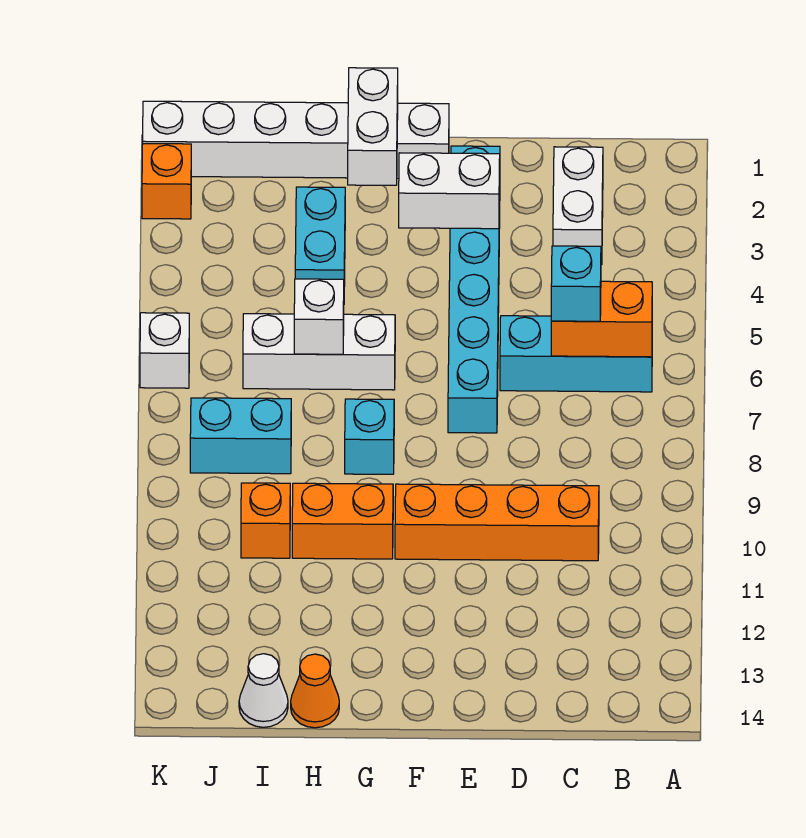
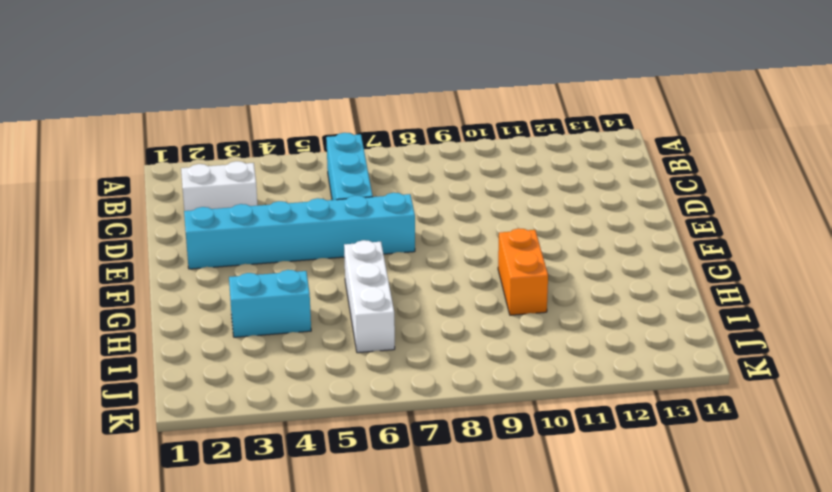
none -> orange brick C10:F10 level 1
none -> white brick F1:K1 level 1
none -> cyan brick G8 level 1

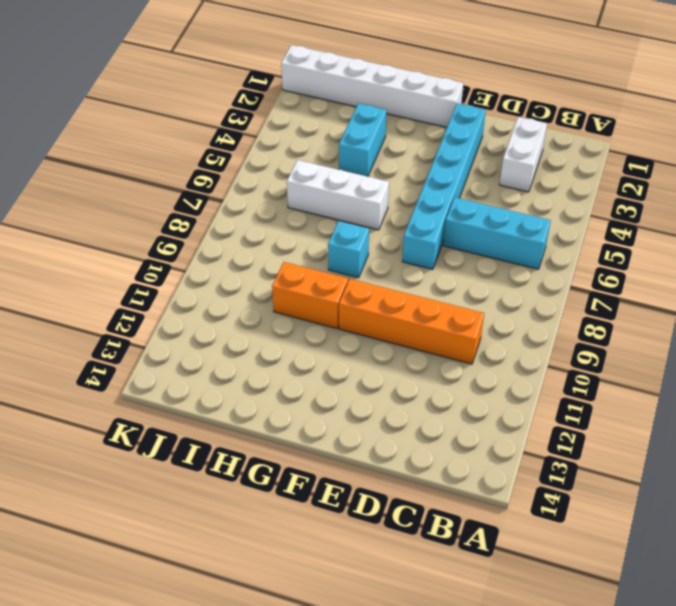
none -> orange cone H14 level 1
none -> cyan brick I8:J8 level 1
none -> orange brick I10 level 1

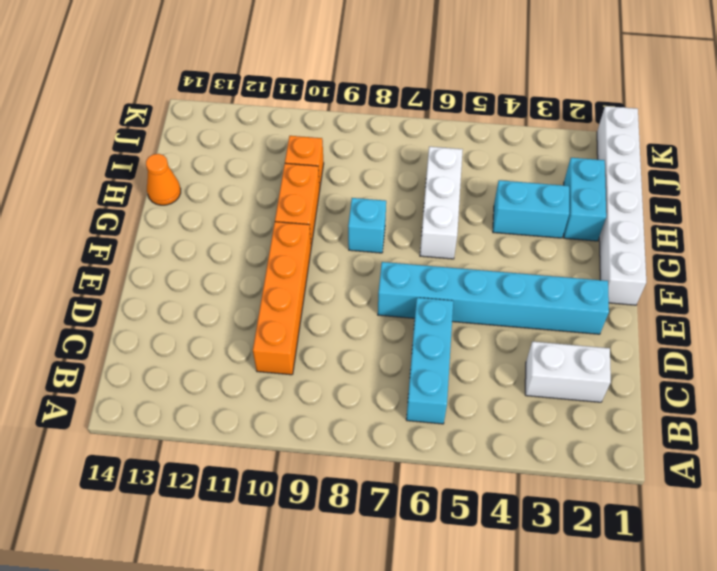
cyan brick H2:I2 level 1 -> cyan brick I8:J8 level 1
none -> white cone I14 level 1
none -> orange brick K2 level 1
none -> white brick K6 level 1

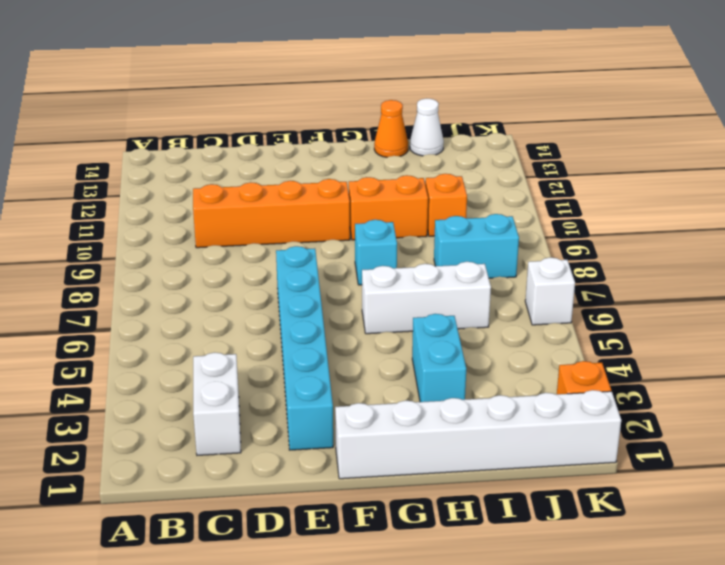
none -> cyan brick B6:D6 level 1
none -> orange brick B6:C6 level 2
none -> white brick E3:F3 level 2

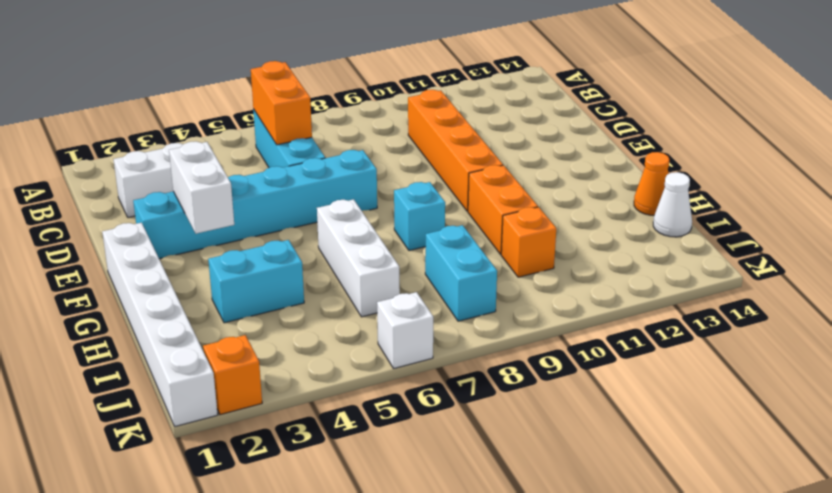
none -> white brick G1:G2 level 2
none -> white brick H6 level 2
none -> cyan brick C6 level 3

